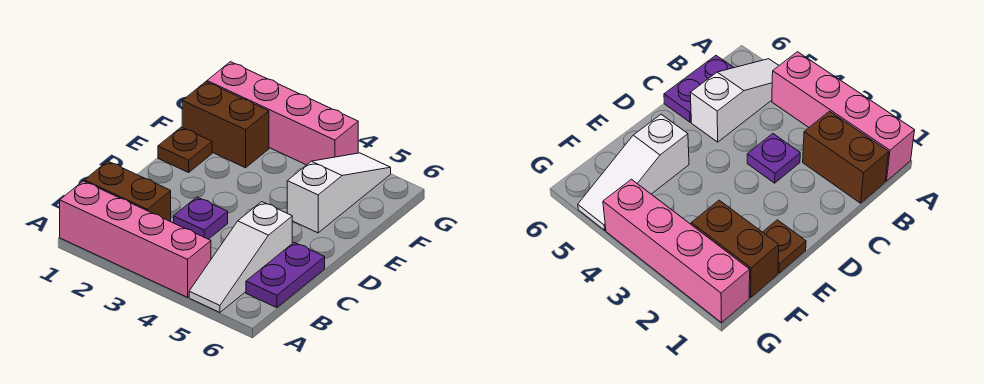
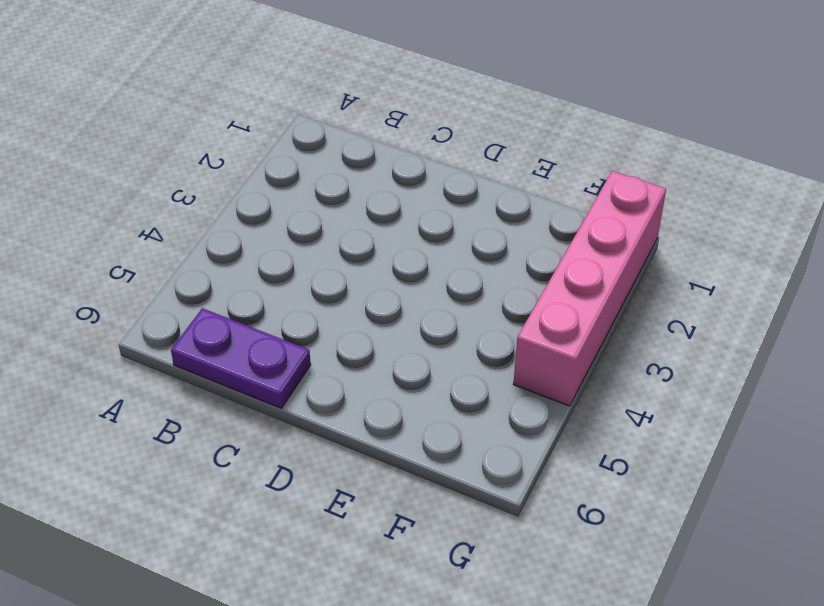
none -> pink brick A1:A4 level 1
none -> white slope A5:C5 level 1 top C

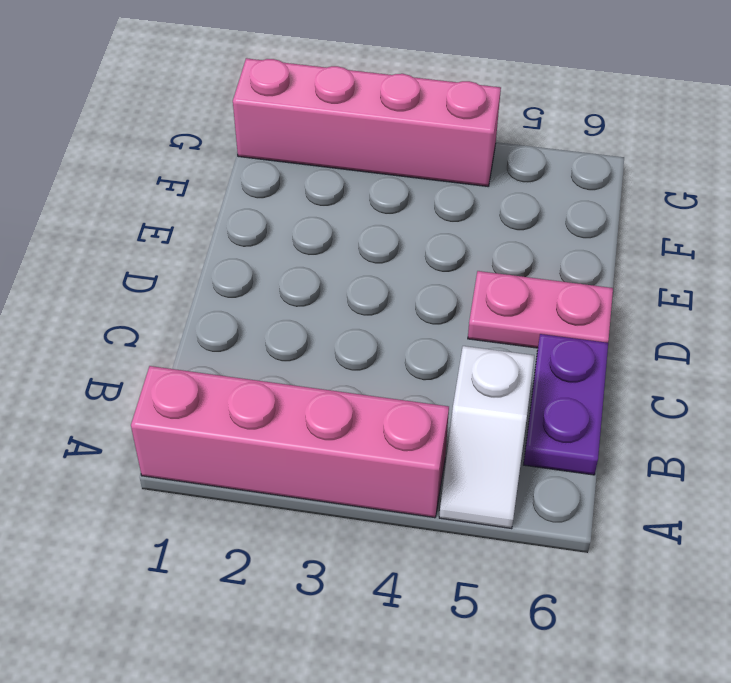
white slope A5:B5 level 1 top B -> white slope A5:C5 level 1 top C
pink plate D5:D6 level 1 -> none
none -> brown brick B1:B2 level 1
none -> purple plate C3 level 1

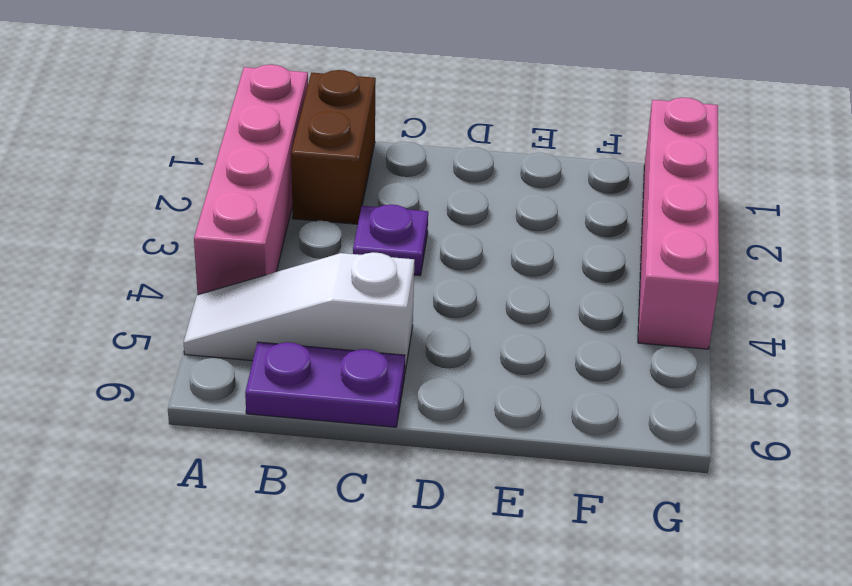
none -> brown plate E1 level 1
none -> white slope E5:G5 level 1 top E

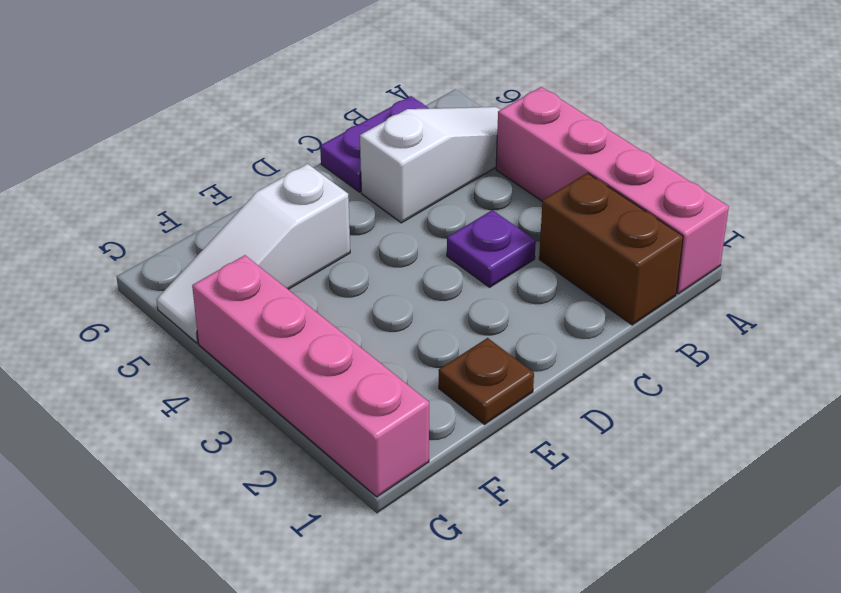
none -> brown brick F1:F2 level 1

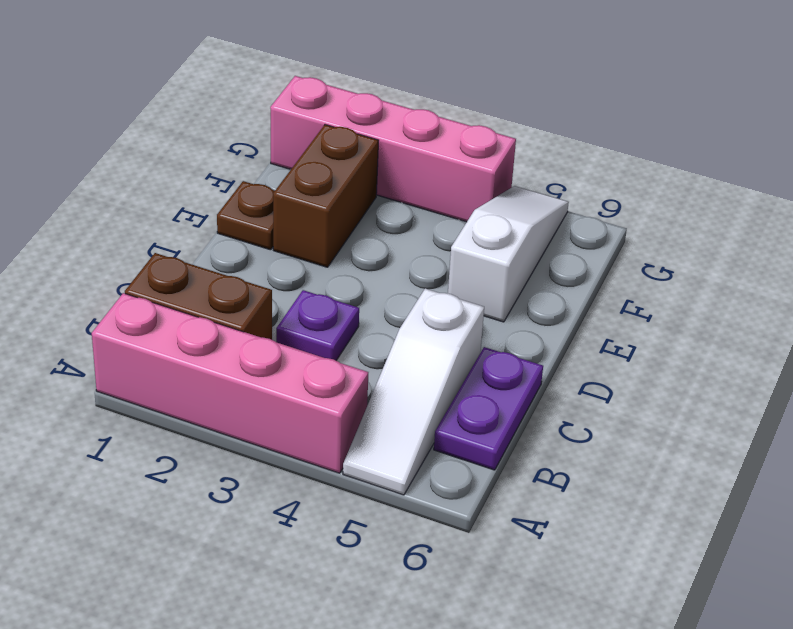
brown brick E2:F2 level 1 -> brown brick F1:F2 level 1

